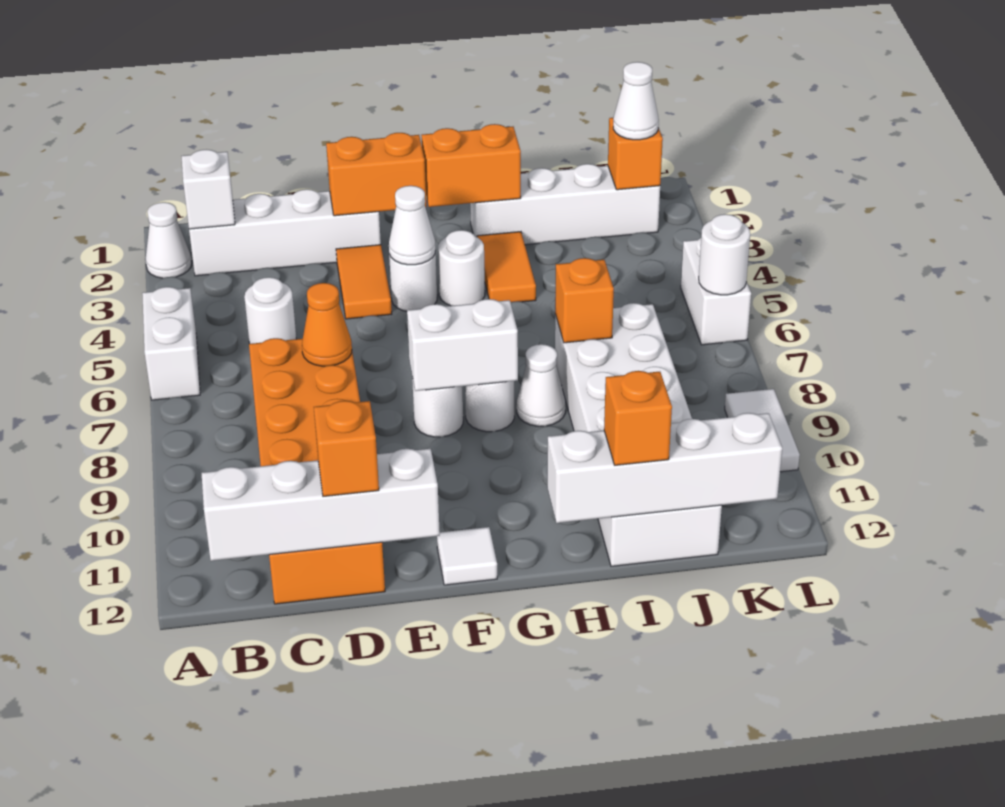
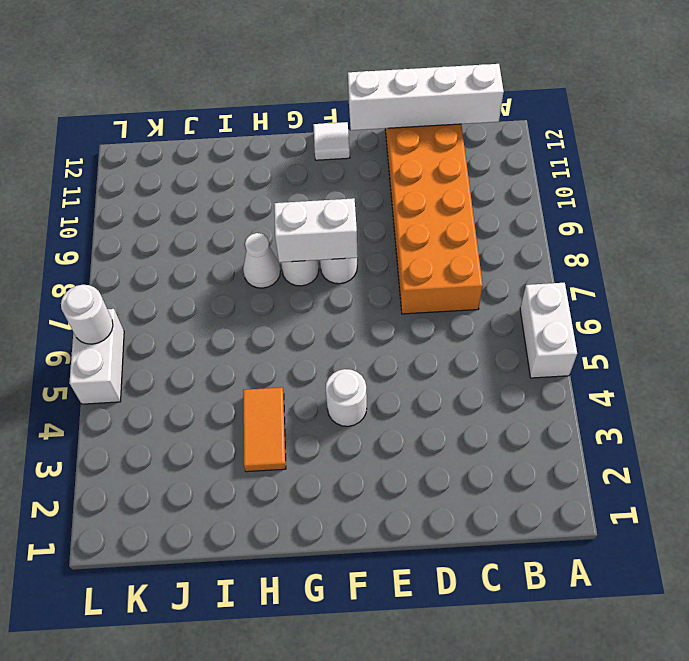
none -> white cone A2 level 1
none -> white brick B2:E2 level 1
none -> white round brick C5 level 1
none -> orange tile E3:E4 level 1

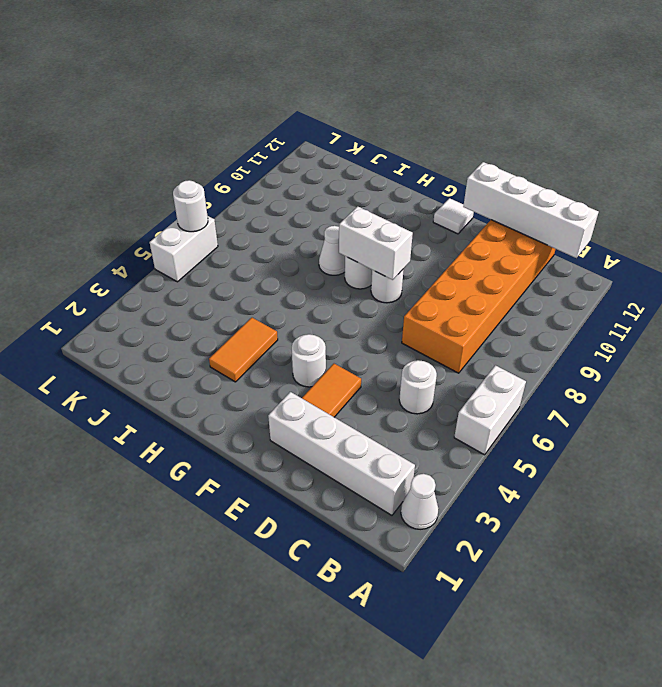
none -> white round brick G4 level 1
none -> white brick H2:K2 level 1
none -> white brick I7:J12 level 1
none -> white tile L9:L10 level 1

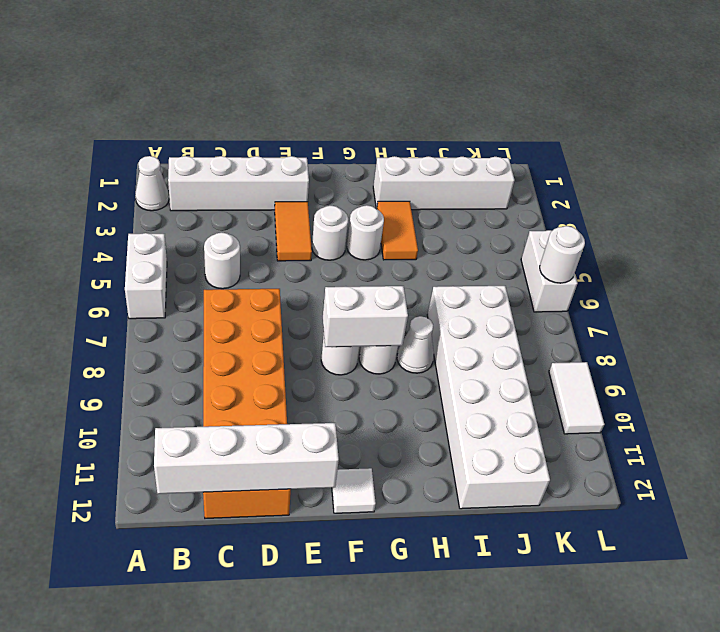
none -> white brick B2 level 2
none -> orange cone D7 level 2
none -> orange brick E2:F2 level 2
none -> white cone F4 level 2

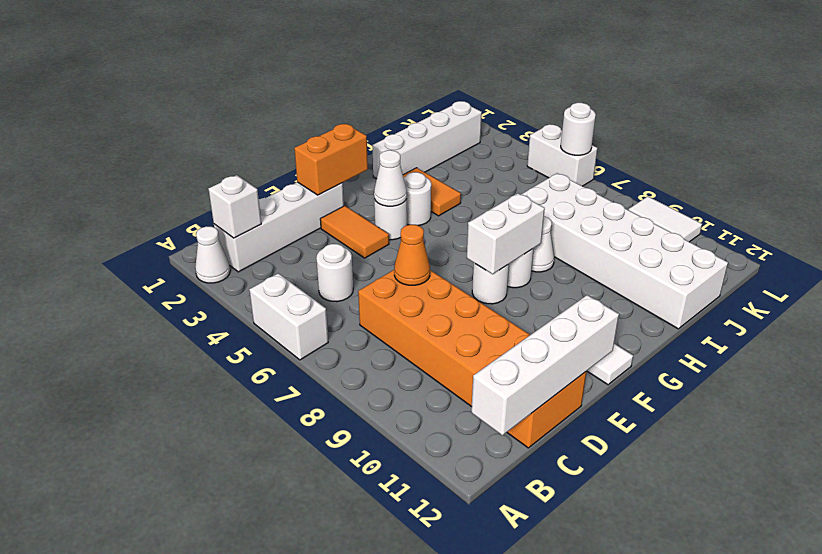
none -> orange brick G2:H2 level 2
none -> white brick H12:K12 level 2
none -> orange brick I7 level 2
none -> orange brick K2 level 2

